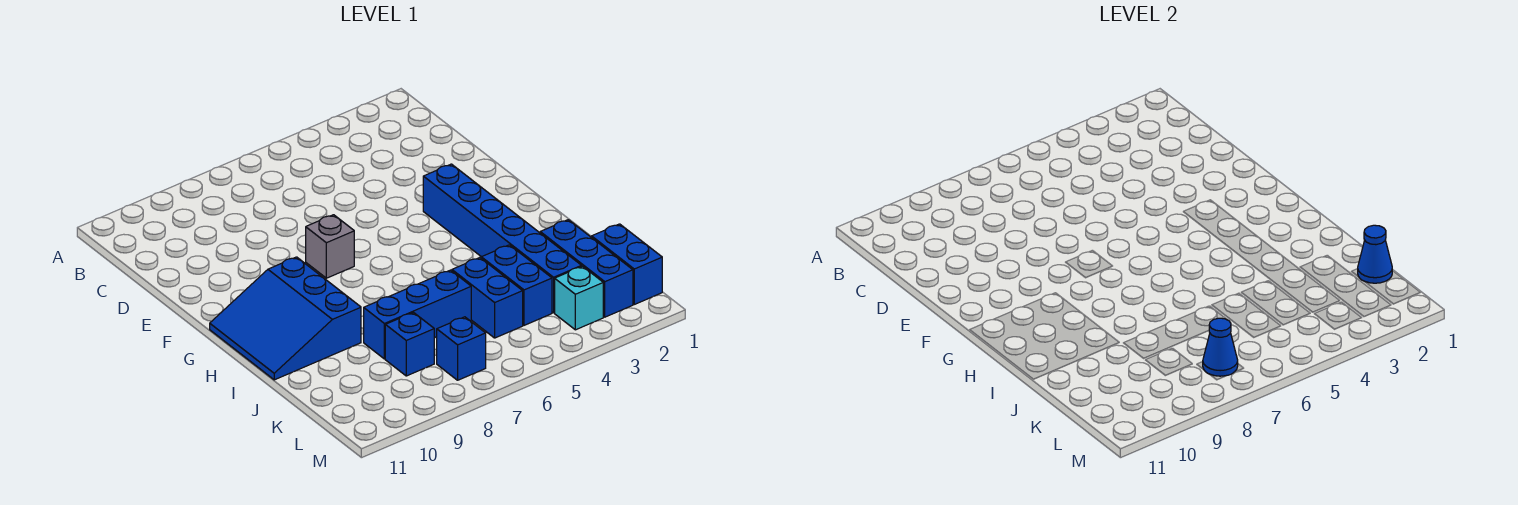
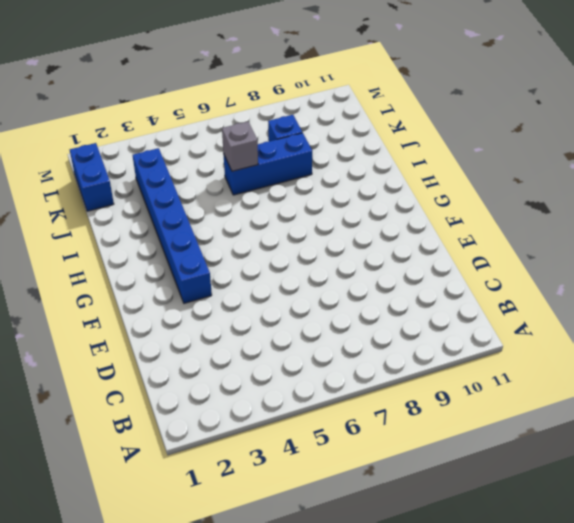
grey brick J6 level 2 -> grey brick F7 level 1
none -> blue slope G9:I11 level 1 top 9
none -> blue brick J2:L2 level 1
none -> blue brick J4:K4 level 1

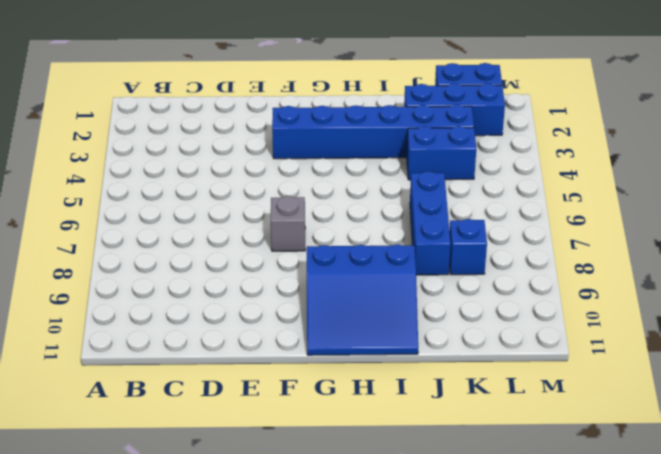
none -> blue brick J5:K5 level 1
none -> cyan brick L3 level 1
none -> blue brick L7 level 1

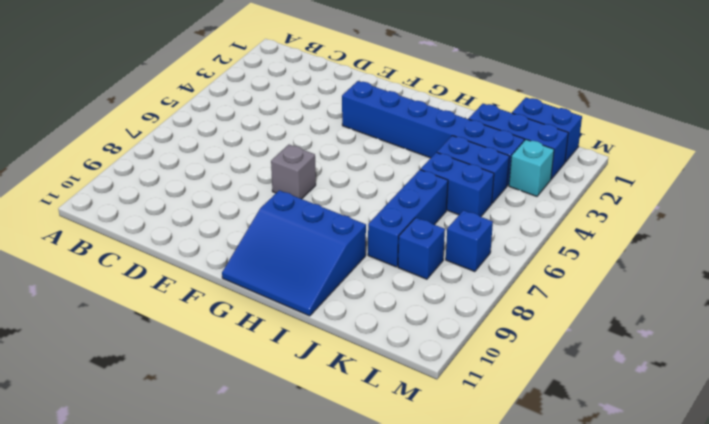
none -> blue cone K1 level 2
none -> blue cone L7 level 2

